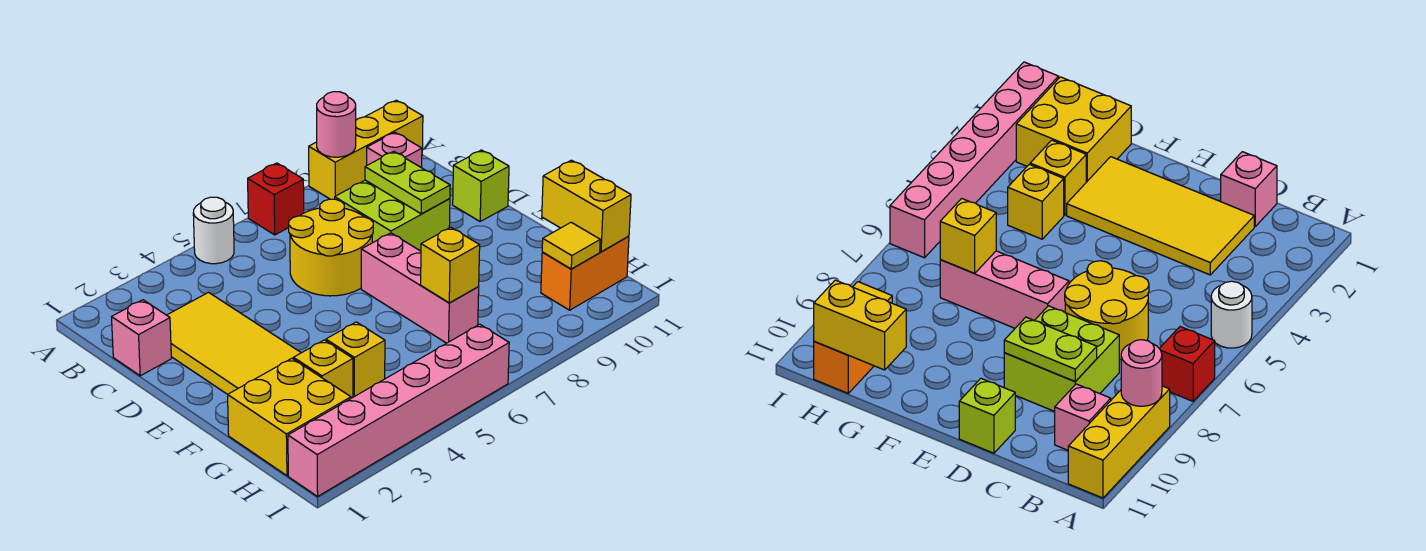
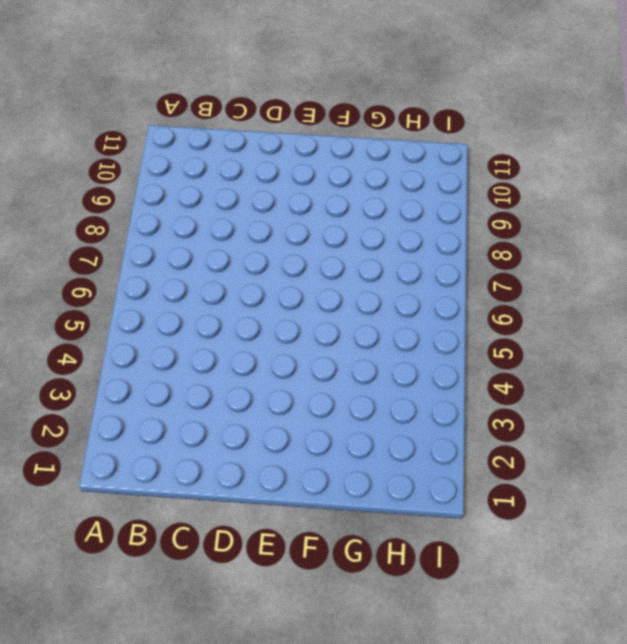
none -> white round brick A5 level 1
none -> red brick A7 level 1
none -> yellow brick A9:A11 level 1

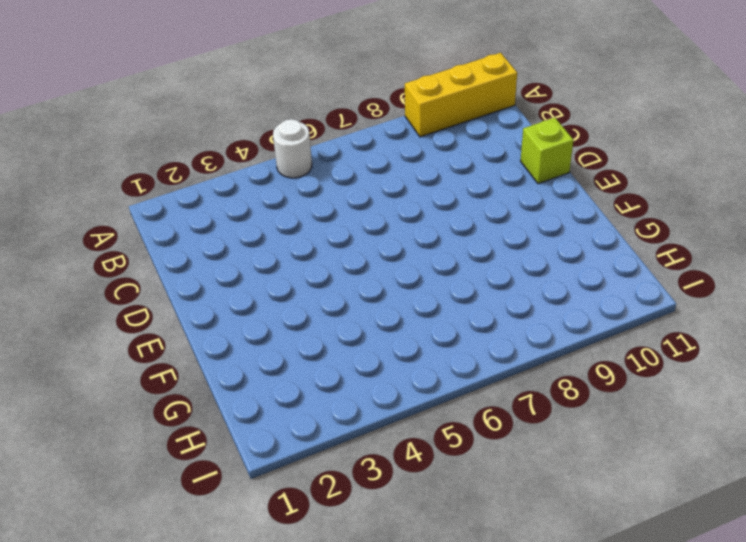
none -> red brick A7 level 1
none -> pink brick B10 level 1
none -> pink brick C1 level 1

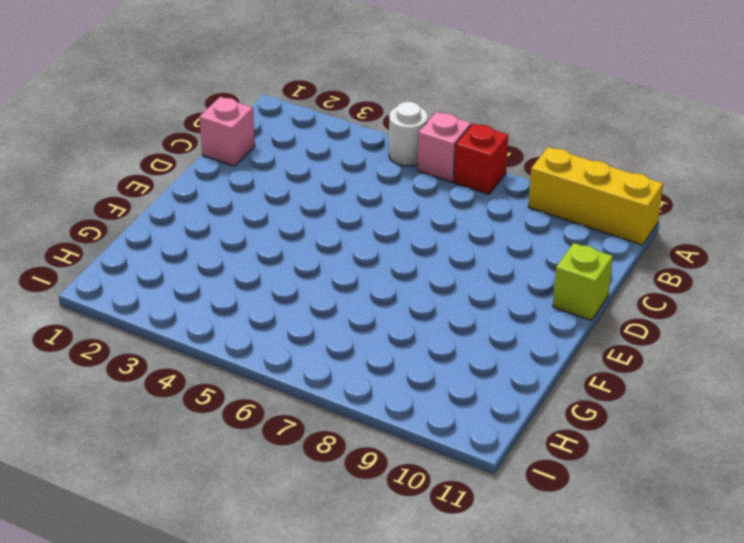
pink brick A6 level 1 -> pink brick B10 level 1
none -> yellow tile C2:F3 level 1
none -> yellow round brick C6:D7 level 1
none -> lime brick C8:D9 level 1

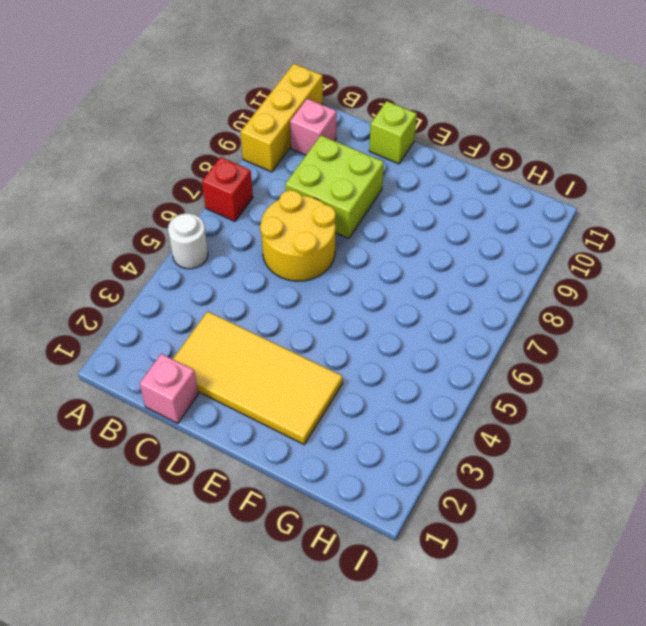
none -> pink brick E7:G7 level 1
none -> yellow brick G1:H2 level 1
none -> yellow brick G3 level 1

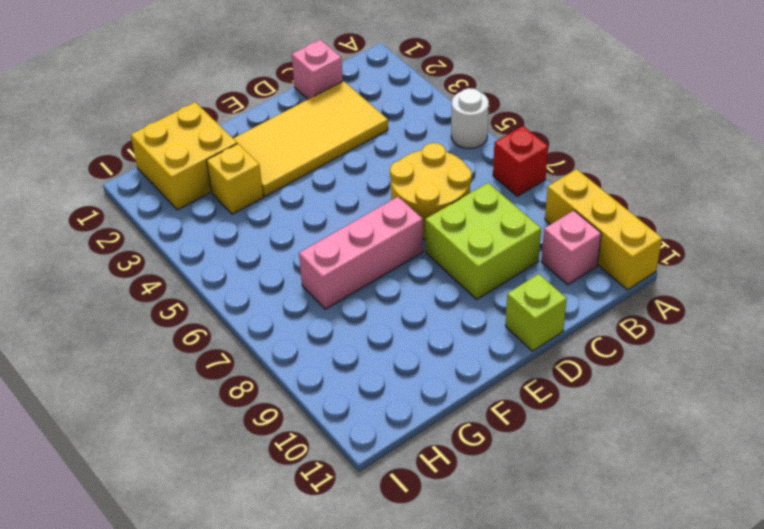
none -> yellow brick G4 level 1
none -> orange brick H10:H11 level 1
none -> pink brick I1:I6 level 1

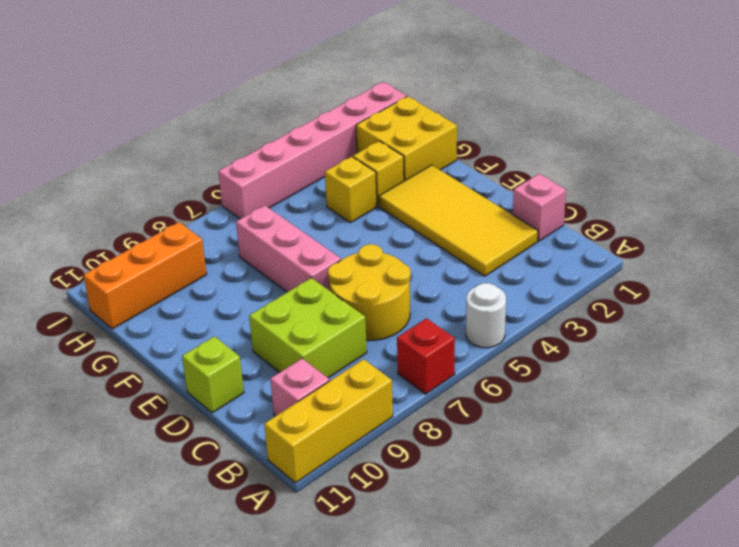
orange brick H9:H11 level 1 -> orange brick H10:H11 level 1
none -> pink round brick A9 level 2
none -> lime plate C9:D9 level 2
none -> yellow brick G7 level 2

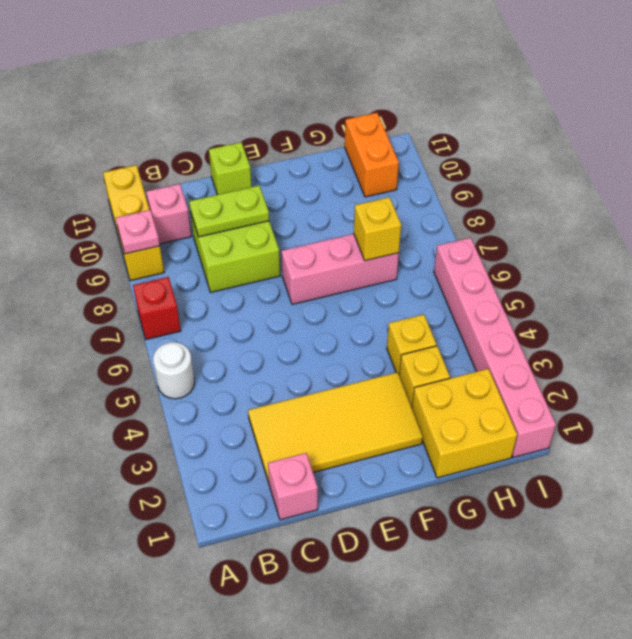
pink plate A9 level 2 -> pink round brick A9 level 2
none -> yellow round brick C6:D7 level 1
none -> yellow brick G11:H11 level 2
none -> yellow tile H10 level 2

